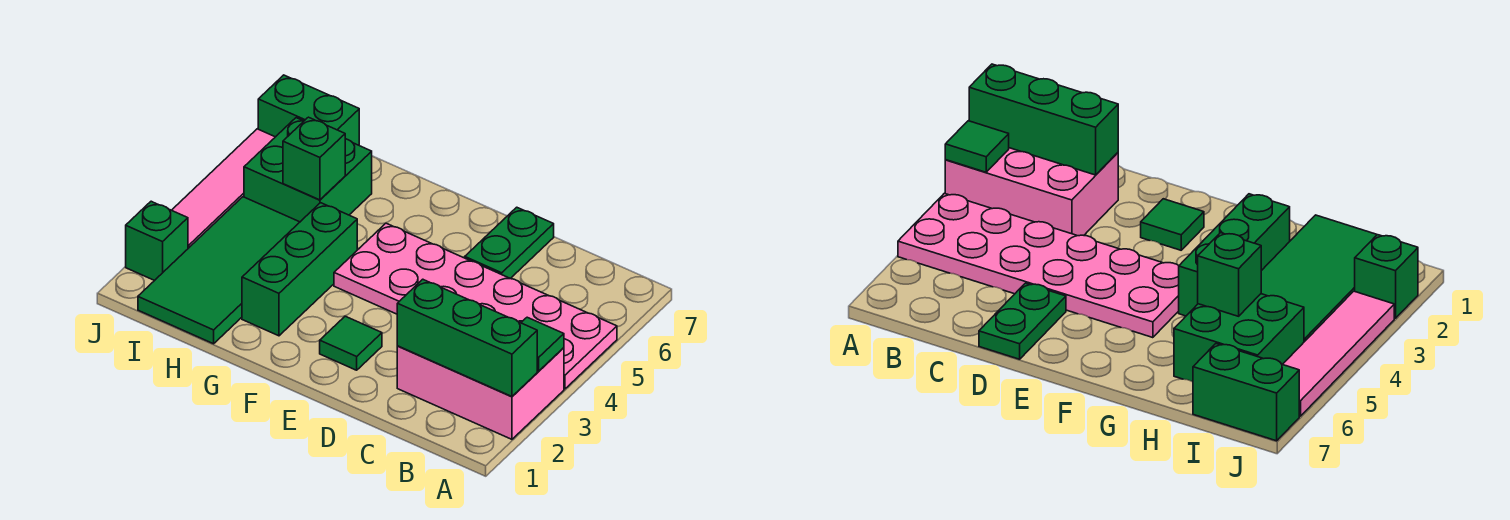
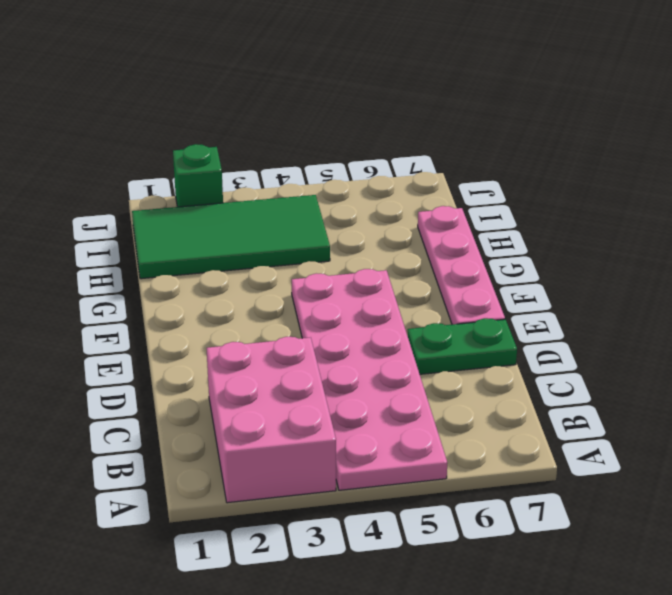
pink plate E7:H7 level 1 -> none
none -> green tile E2 level 1
none -> green brick G2:G4 level 1
none -> green brick H5:I6 level 1

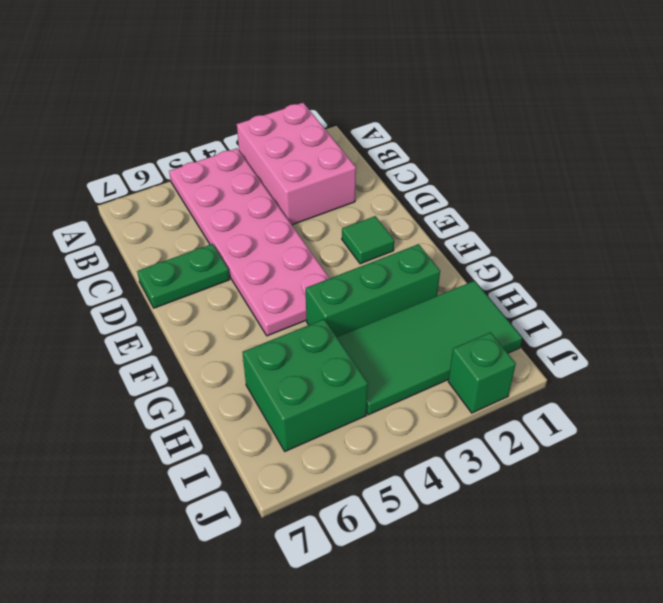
none -> green brick I7:J7 level 1
none -> pink tile J3:J6 level 1
none -> green brick A2:C2 level 2

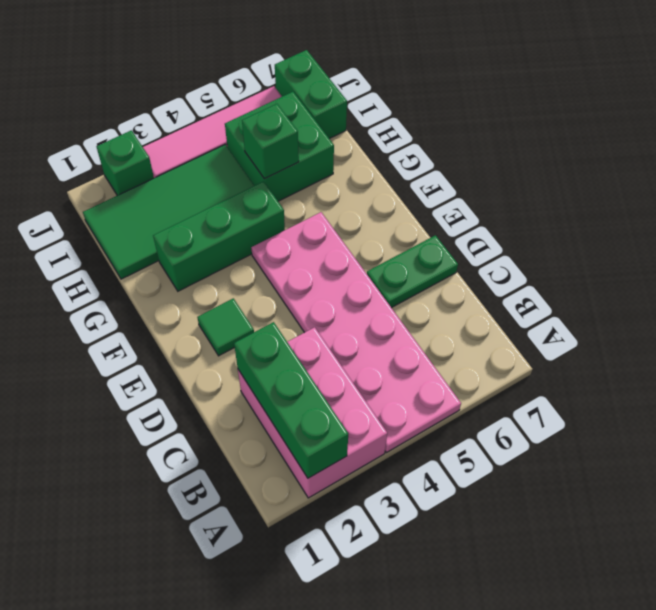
none -> green tile A3 level 2

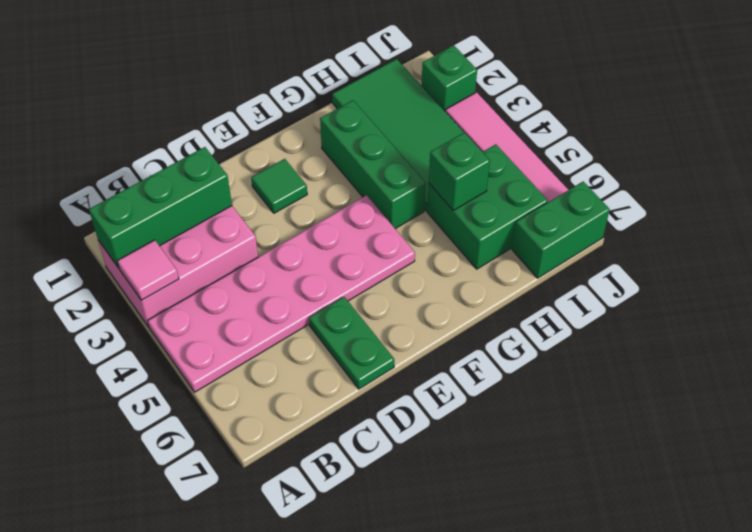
pink tile A3 level 2 -> green tile A3 level 2

